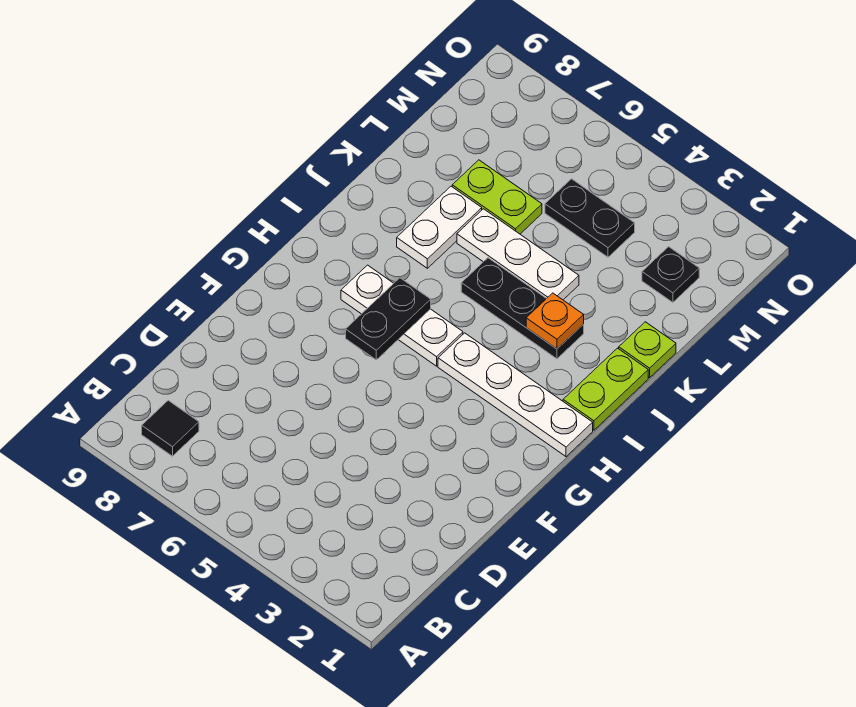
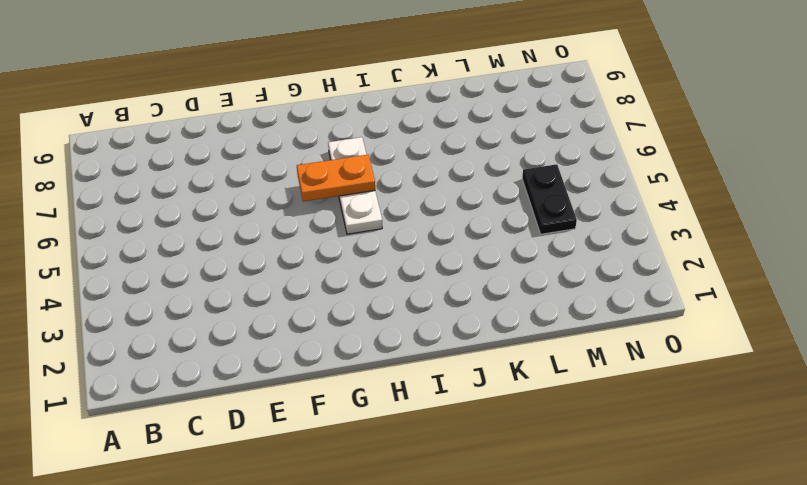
orange plate G6:H6 level 2 -> black plate G6:H6 level 2
none -> black tile B8 level 1
none -> white plate H1:H4 level 1
none -> lime plate I1:J1 level 1

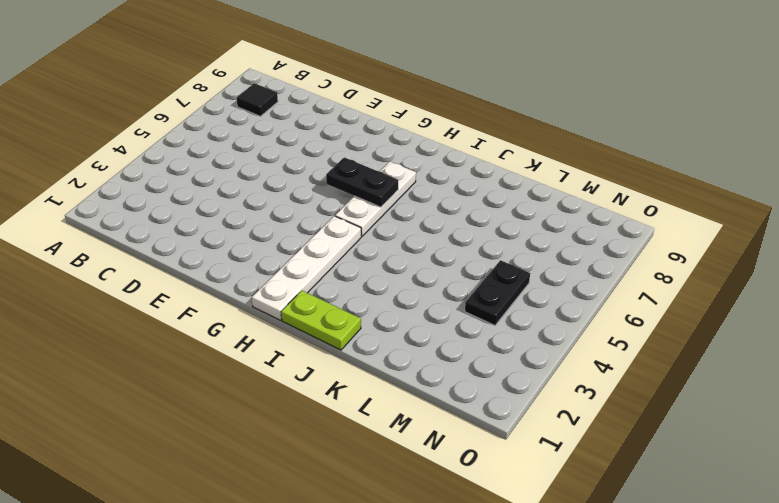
none -> black plate J3:J5 level 1
none -> white plate J7:K7 level 1
none -> lime plate K1 level 1

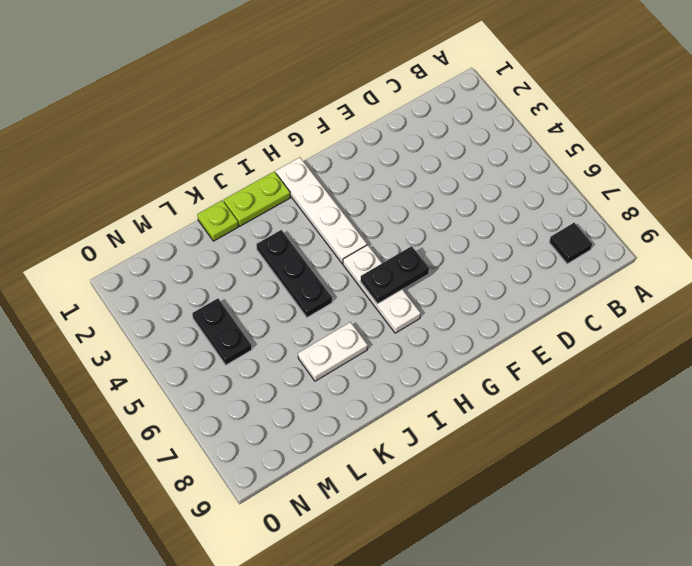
none -> white plate K4:K6 level 1
none -> lime plate L6:L7 level 1
none -> black plate M2 level 1

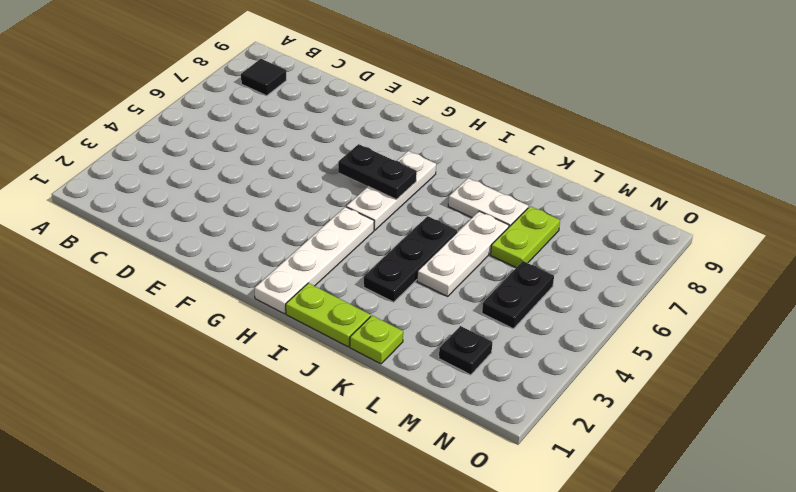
none -> orange plate J3 level 2

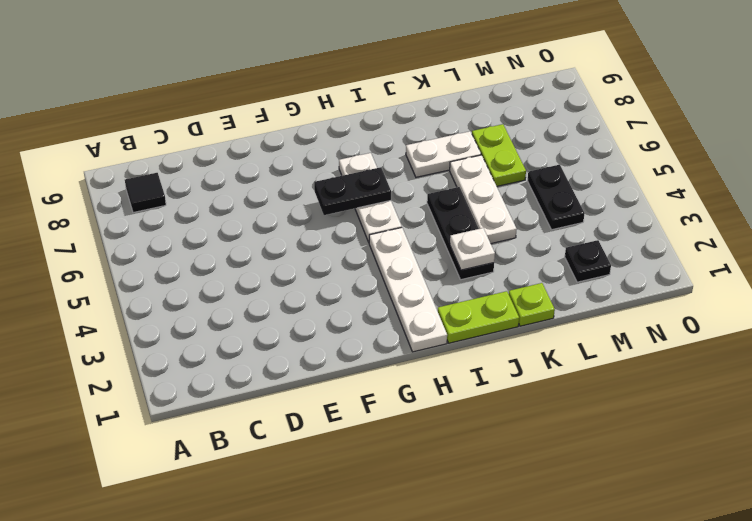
white plate J3 level 2 -> orange plate J3 level 2

